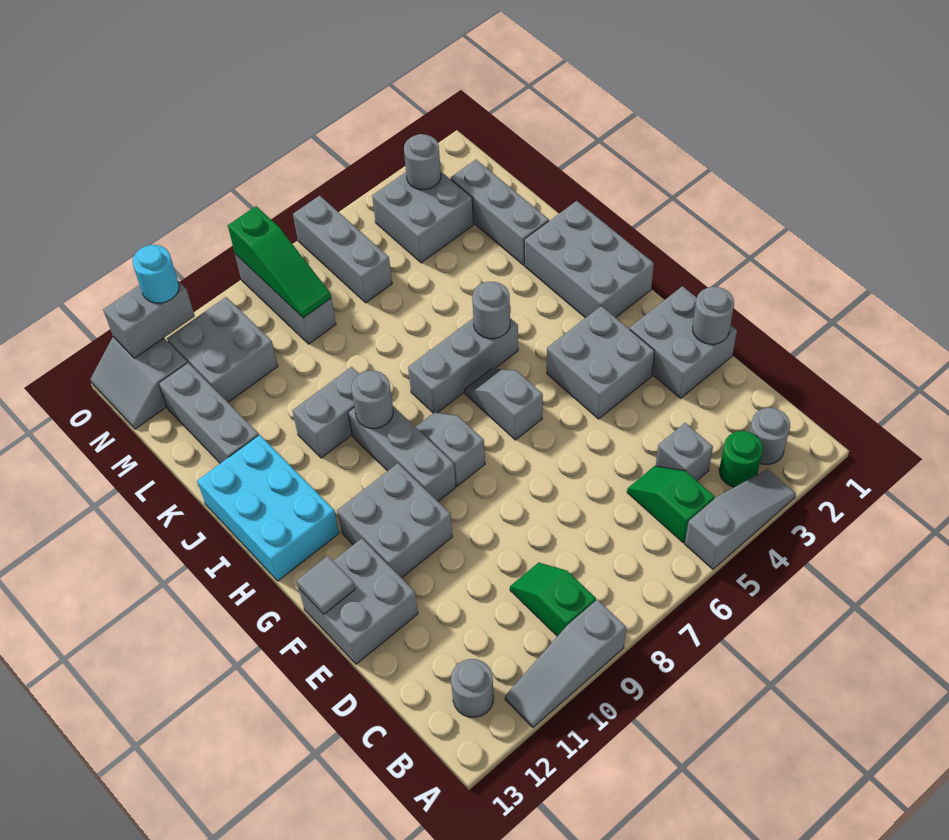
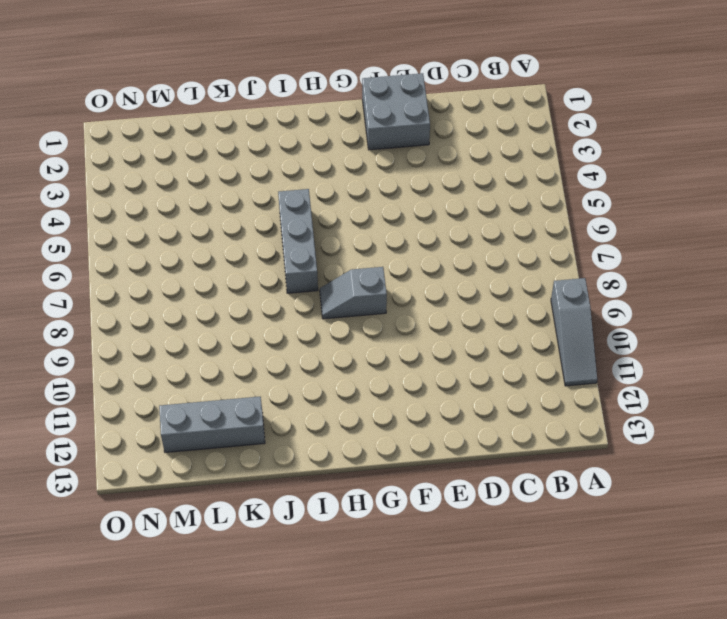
none -> grey slope A3:A5 level 1 top 5
none -> grey round brick B2 level 1
none -> green round brick B3 level 1
none -> green slope B5:C5 level 1 top B

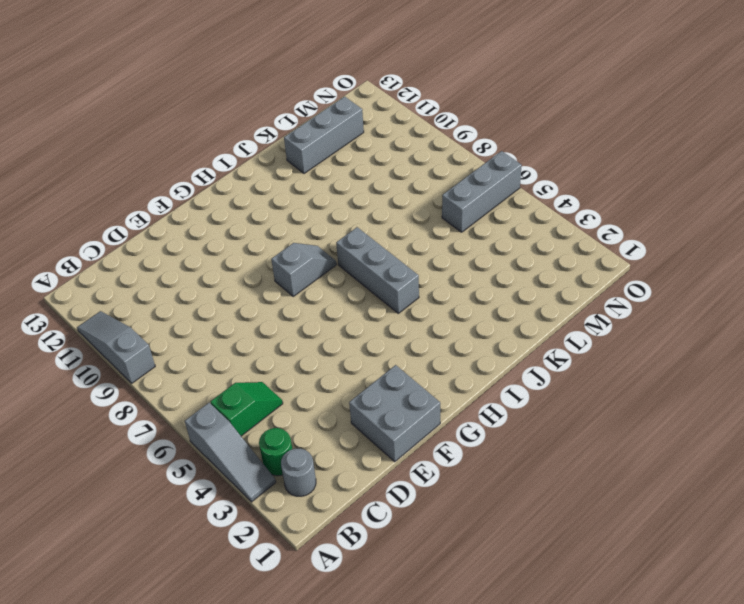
none -> green slope B9:C9 level 1 top B
none -> grey round brick B12 level 1
none -> grey brick C4 level 1
none -> grey brick E12:F13 level 1

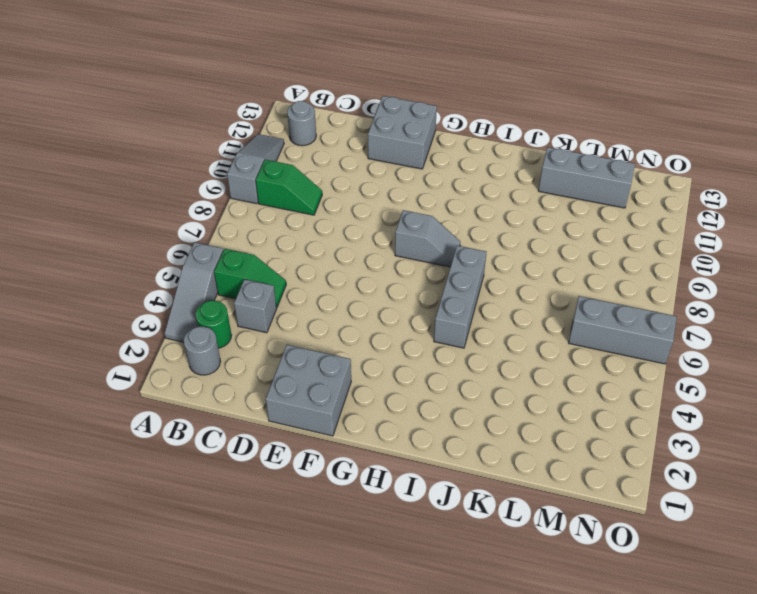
none -> grey brick F3:G4 level 1
none -> grey brick F10:G11 level 1
none -> grey slope G6:H6 level 1 top G
none -> grey brick G9:I9 level 1

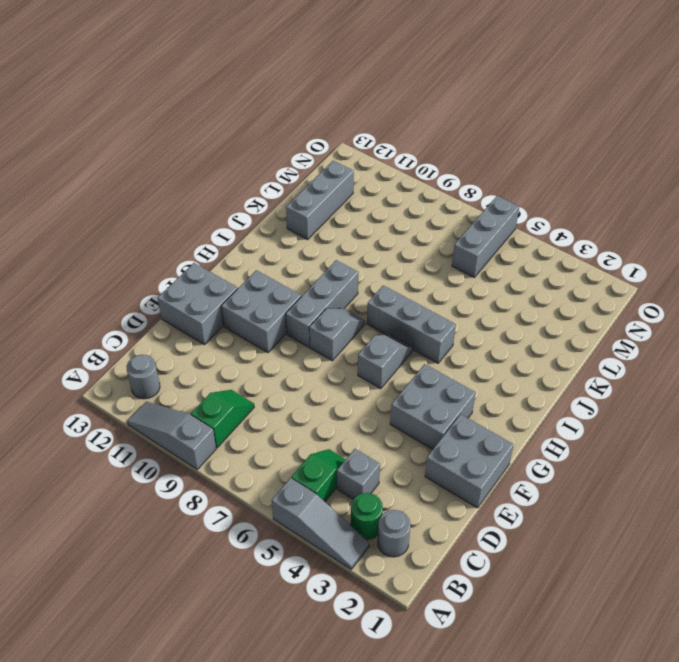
none -> grey brick H1:J2 level 1
none -> cyan brick H12:J13 level 1
none -> grey brick J9:J10 level 1
none -> grey brick K2:M2 level 1

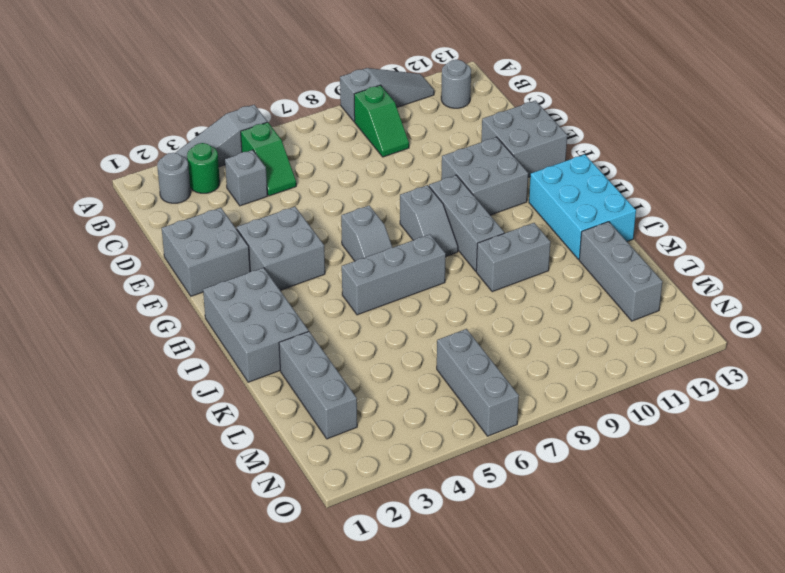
none -> grey brick M3:N4 level 1
none -> grey brick M8:O8 level 1
none -> grey brick M10:N11 level 1
none -> grey slope N12:O13 level 1 top 12

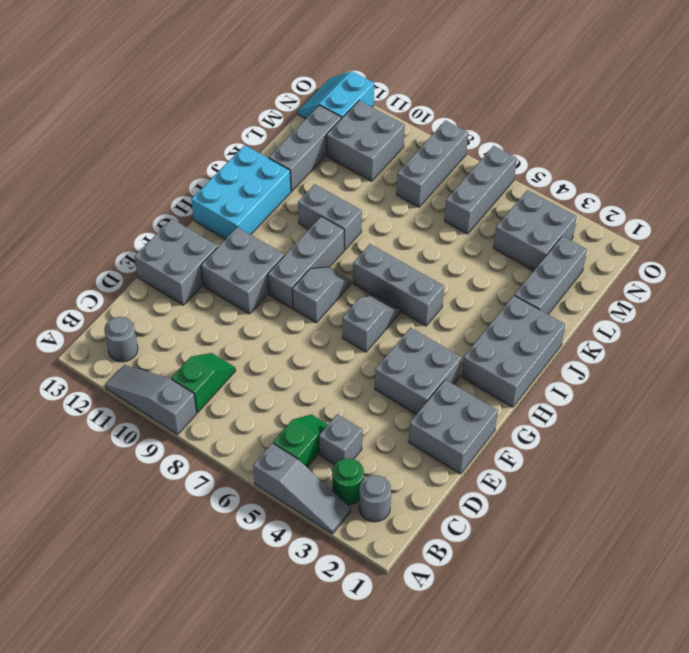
cyan slope N12:O13 level 1 top 12 -> grey slope N12:O13 level 1 top 12
none -> grey round brick E1 level 2
none -> grey tile F13 level 2
none -> grey round brick I5 level 2
none -> grey round brick I9 level 2

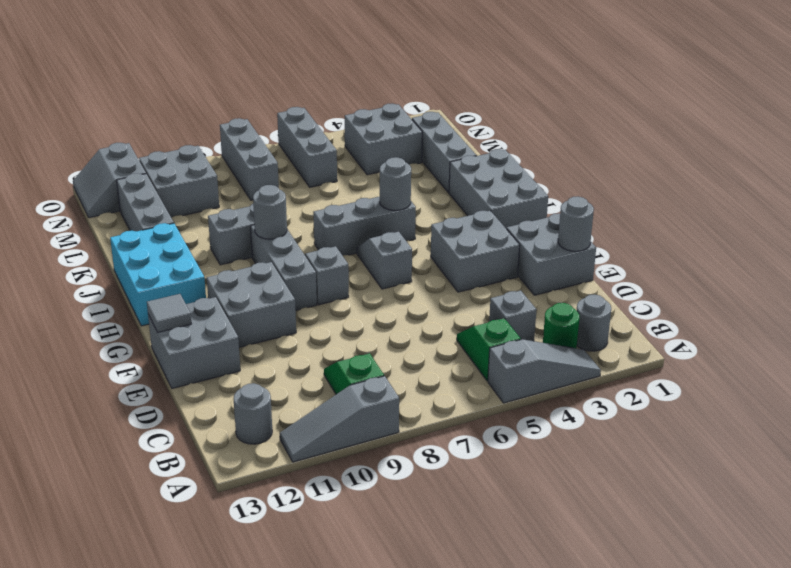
none -> green slope M8:O8 level 2 top O
none -> grey round brick N3 level 2
none -> grey brick O11:O12 level 2
none -> cyan round brick O11 level 3

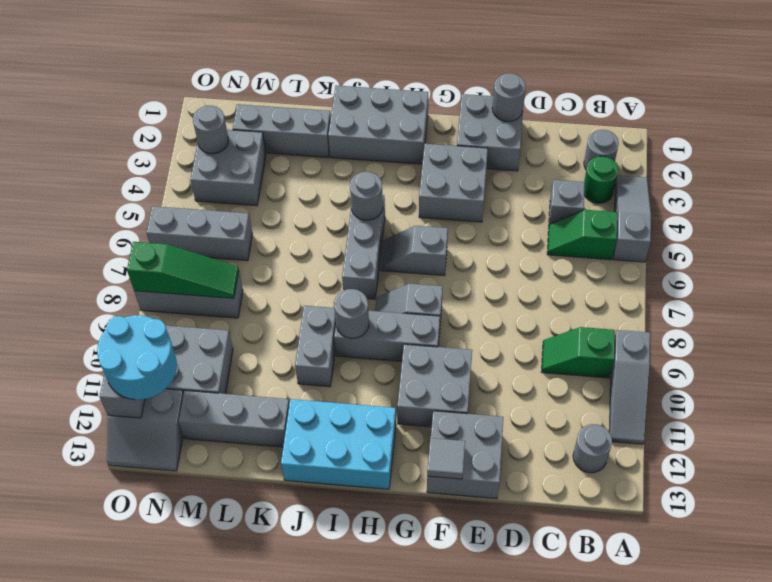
cyan round brick N11:O12 level 3 -> cyan round brick O11 level 3

